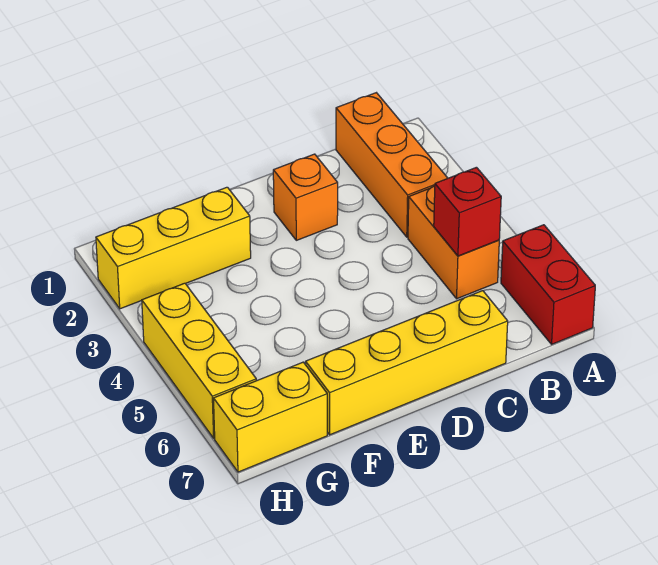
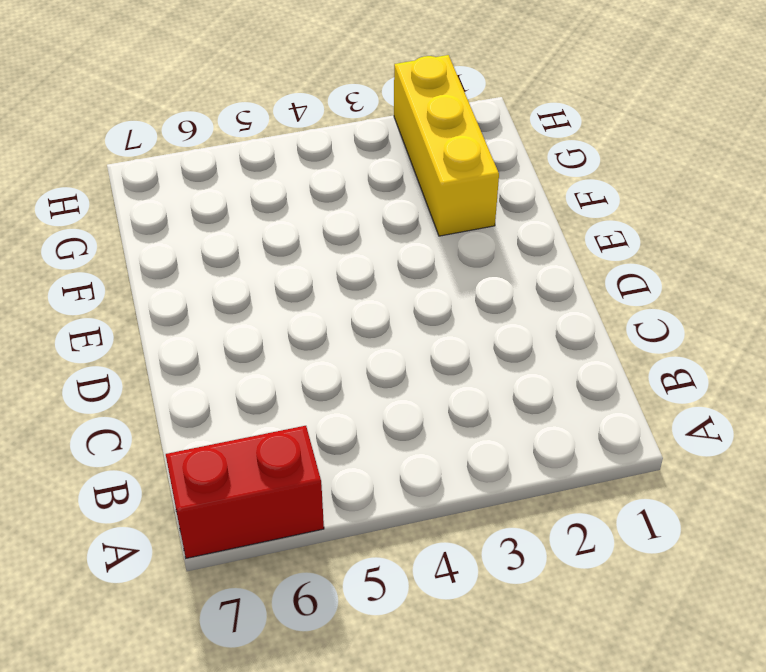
none -> orange brick B1:B3 level 1
none -> orange brick B4:B5 level 1

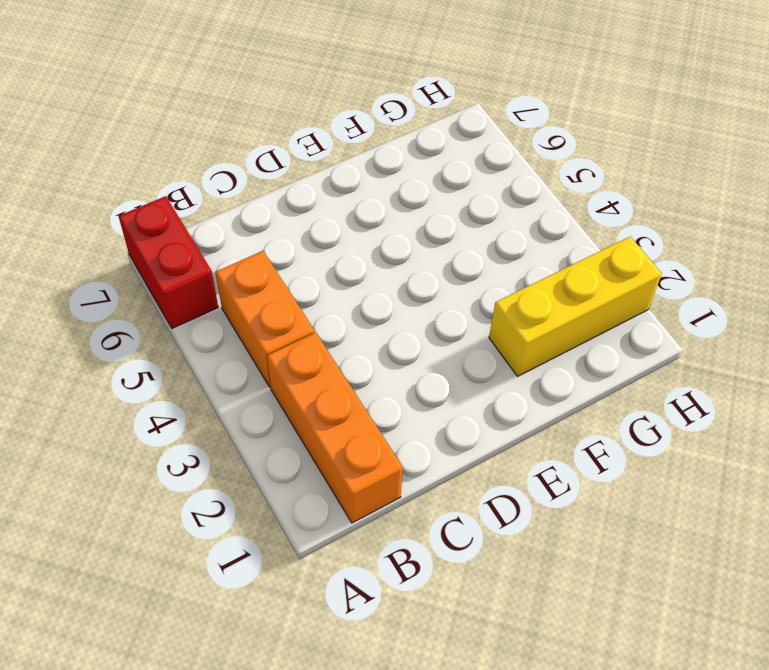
none -> yellow brick C7:F7 level 1
none -> orange brick D2 level 1

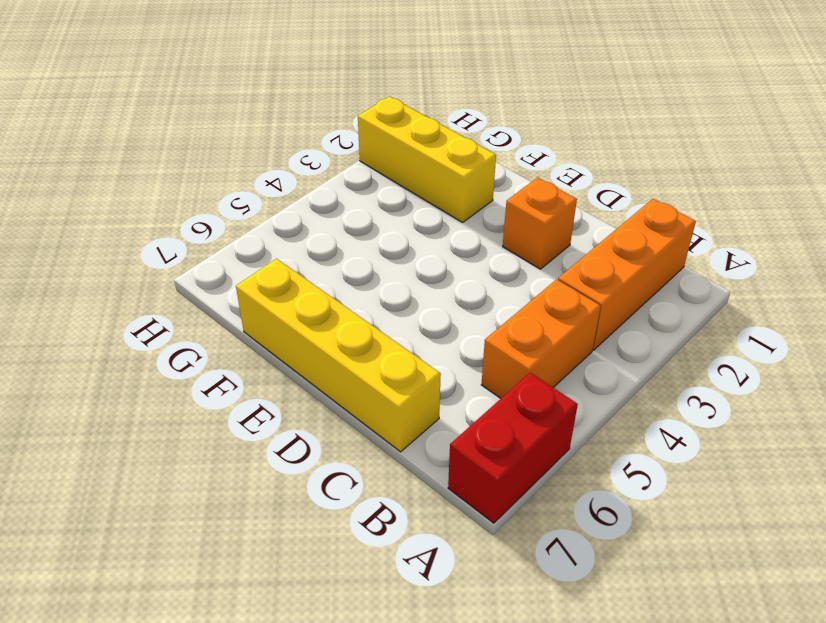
none -> yellow brick G7:H7 level 1
none -> yellow brick H4:H6 level 1

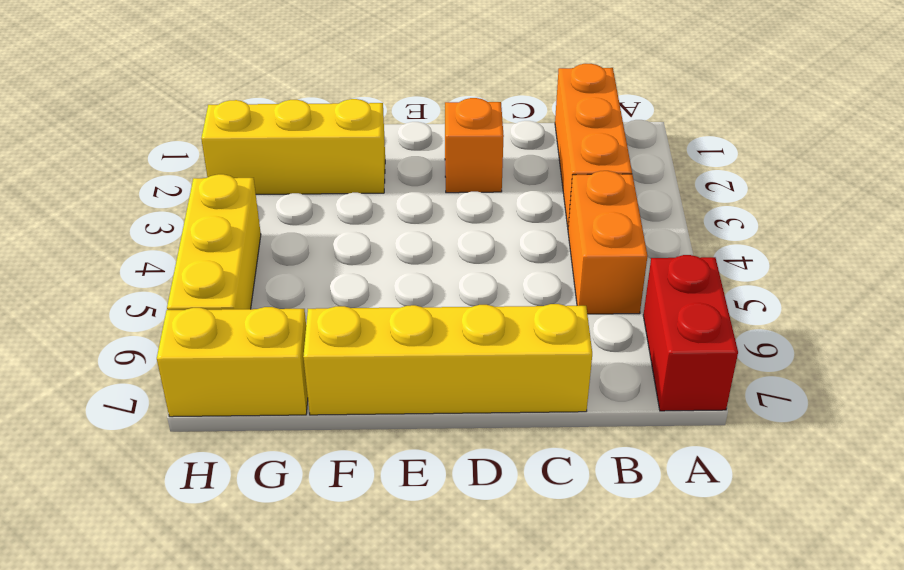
none -> red brick B5 level 2

